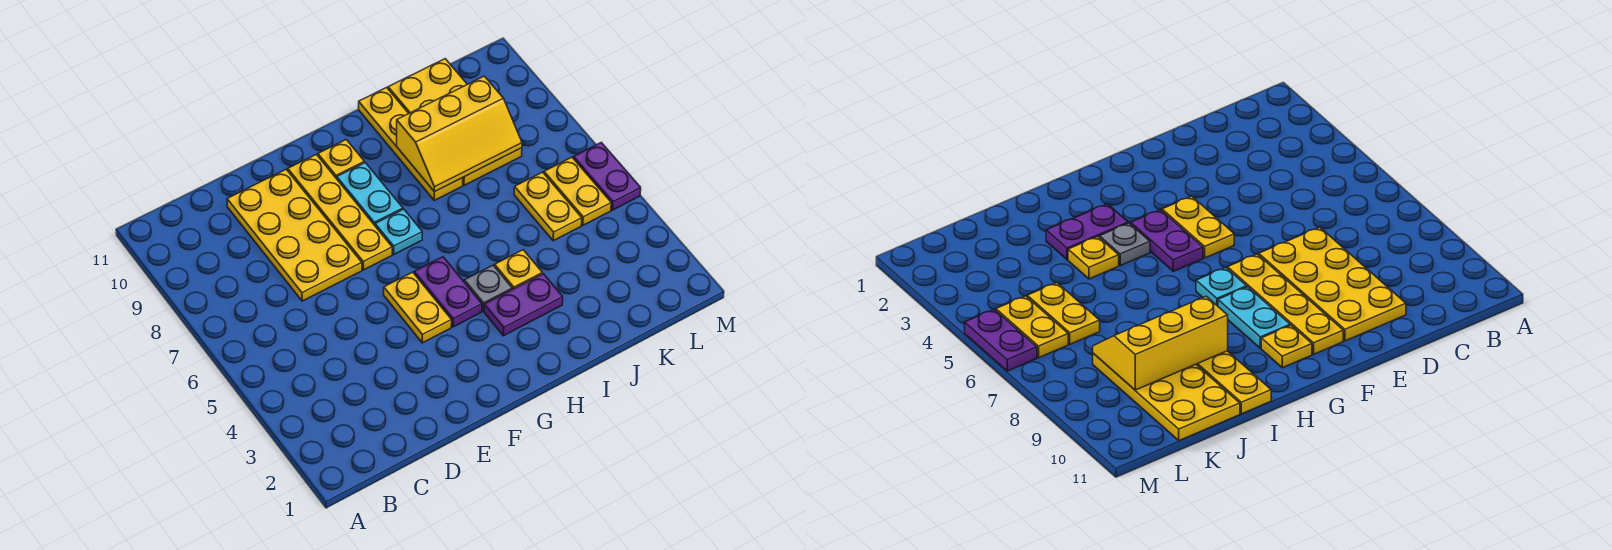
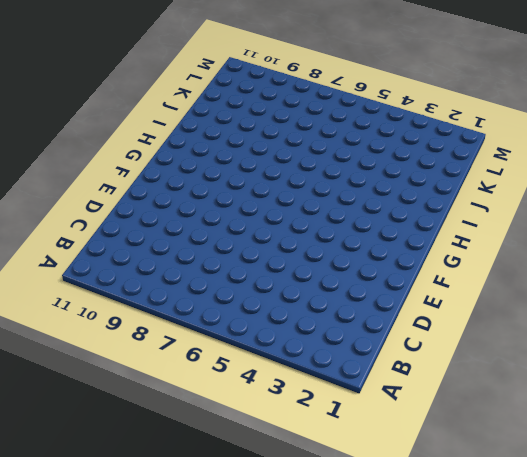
none -> yellow plate D7:E10 level 1
none -> yellow plate F4:F5 level 1
none -> yellow plate F7:F10 level 1

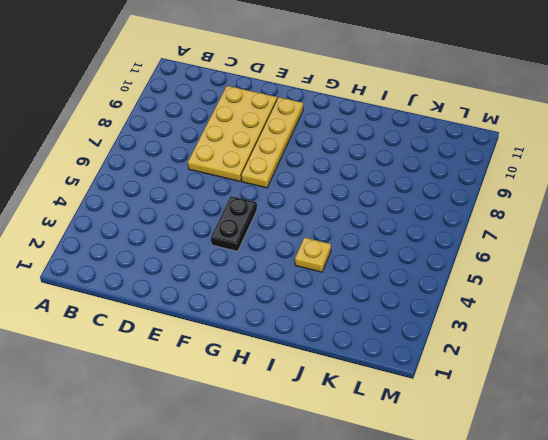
black plate F4:F5 level 1 -> yellow plate F4:F5 level 1
none -> purple plate G4:G5 level 1
none -> cyan plate G7 level 1
none -> cyan plate G8:G9 level 1

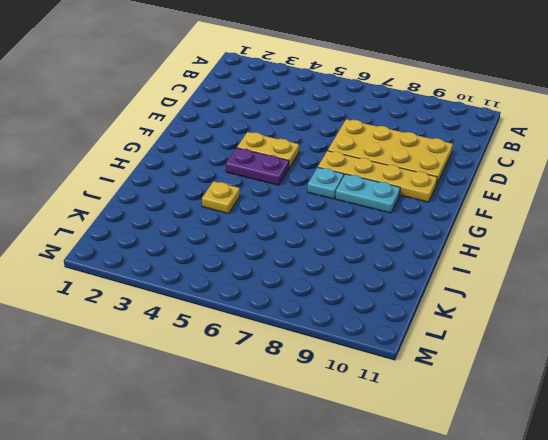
none -> yellow plate G10 level 1
none -> purple plate H3:I3 level 1
none -> grey plate H4 level 1

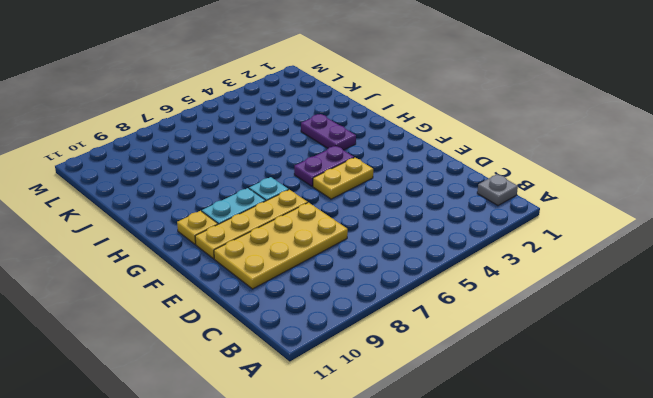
grey plate B1 level 1 -> grey plate H4 level 1
none -> yellow plate I4 level 1
none -> yellow plate I8:I11 level 1
none -> yellow plate J8:K11 level 1

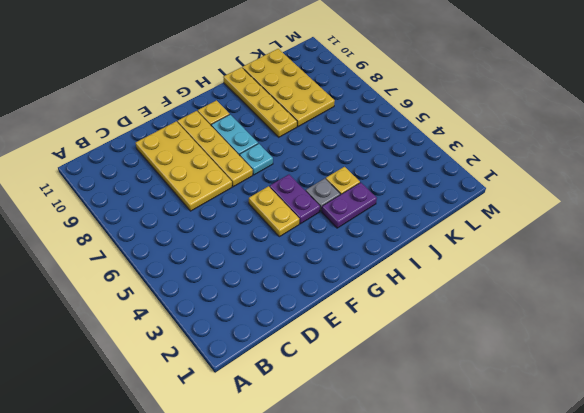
none -> yellow plate K5:K6 level 1
none -> yellow plate L5:L6 level 1
none -> purple plate M5:M6 level 1

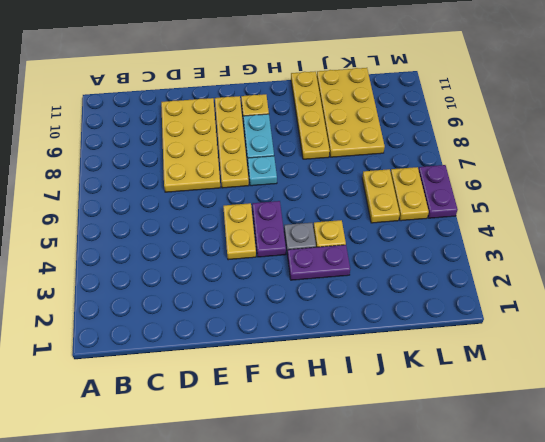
none -> yellow slope I8:K9 level 2 top 9

